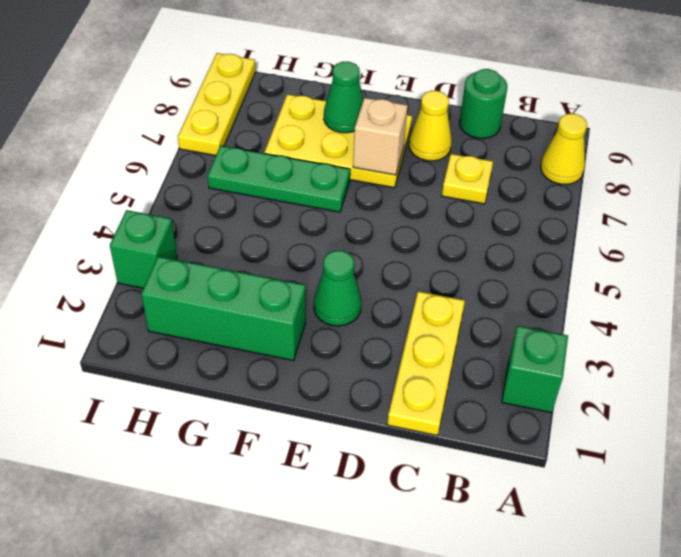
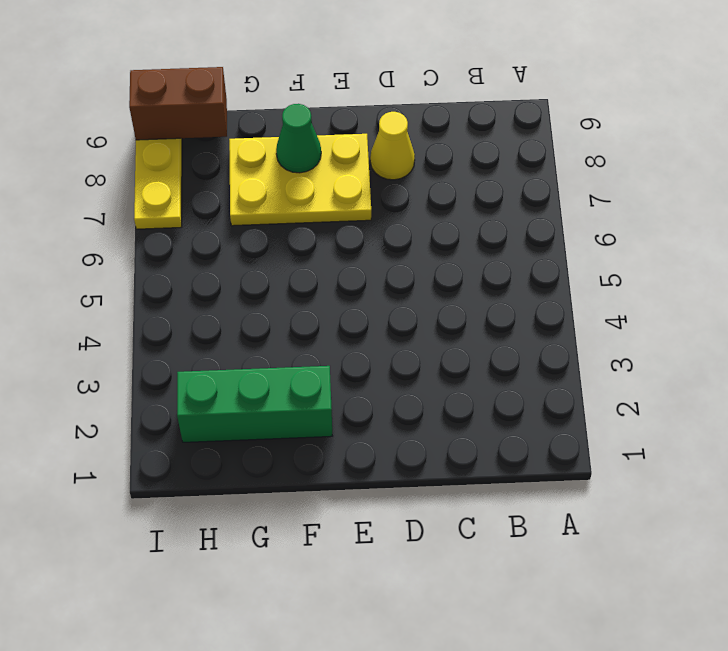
brown brick H9:I9 level 2 -> none
none -> green brick A2 level 1
none -> yellow cone A8 level 1
none -> yellow plate C1:C3 level 1

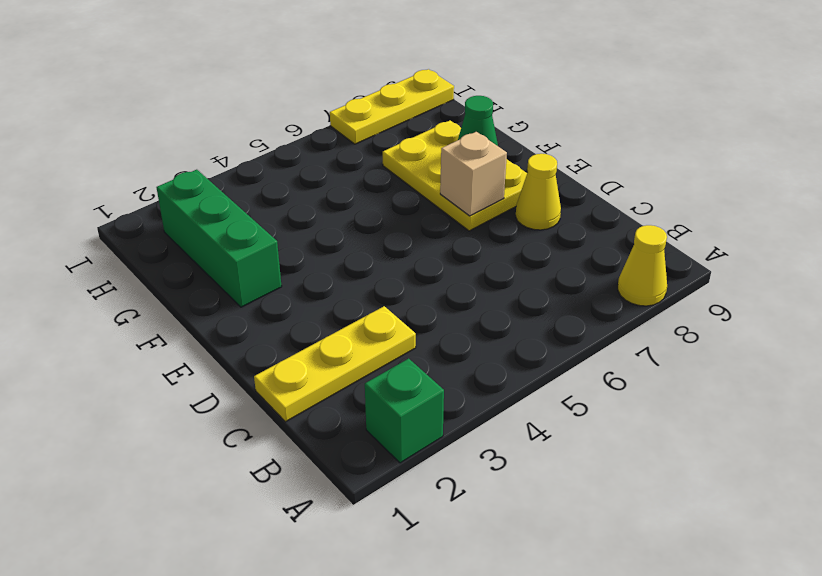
none -> yellow plate C7 level 1
none -> green round brick C9 level 1
none -> green cone E3 level 1

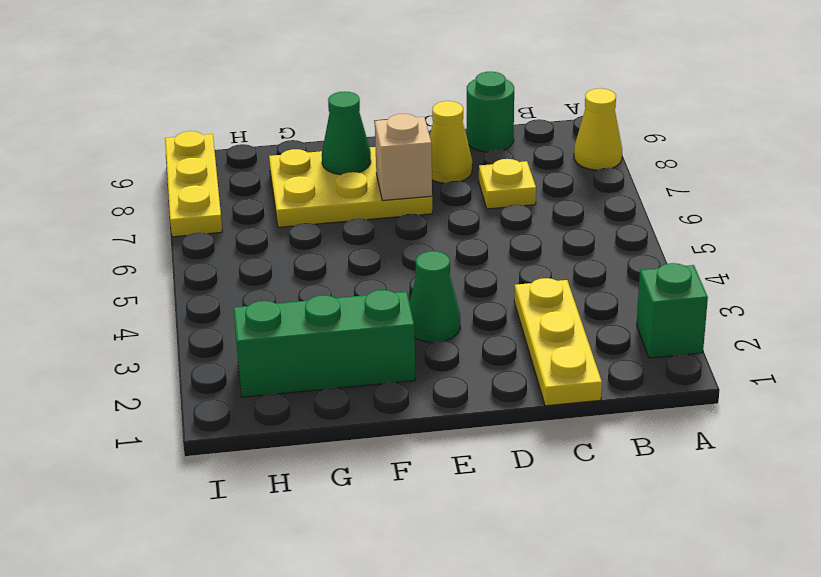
none -> green plate F6:H6 level 1
none -> green brick I3 level 1

